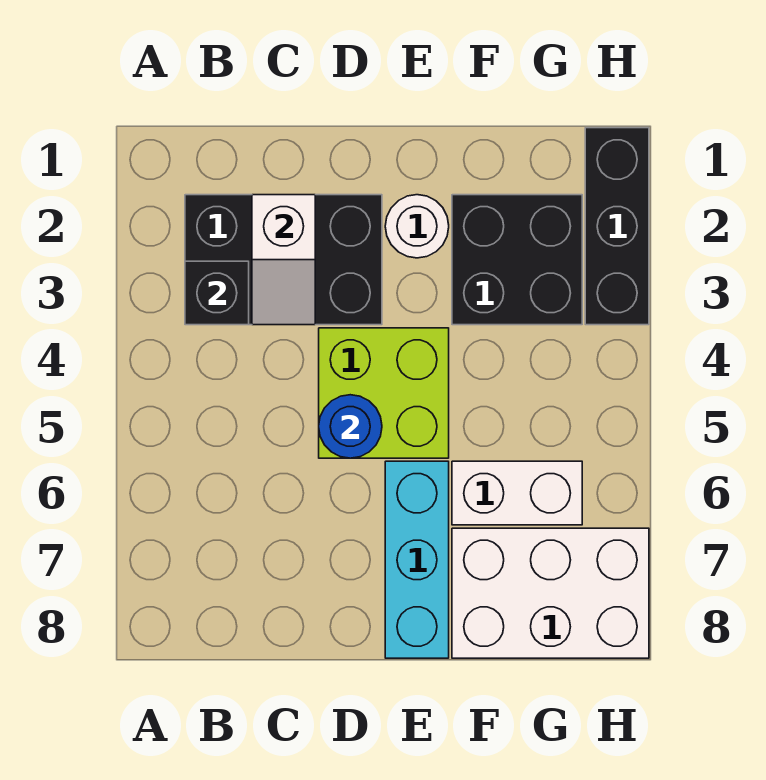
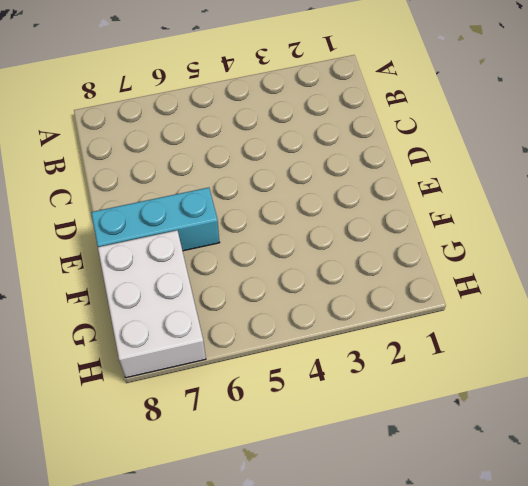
none -> black brick B2:D3 level 1
none -> lime brick D4:E5 level 1

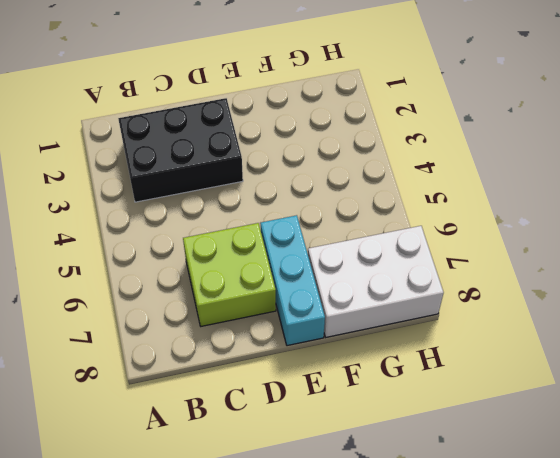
lime brick C6:D7 level 1 -> lime brick D4:E5 level 1
none -> white round brick E2 level 1
none -> black brick F2:G3 level 1

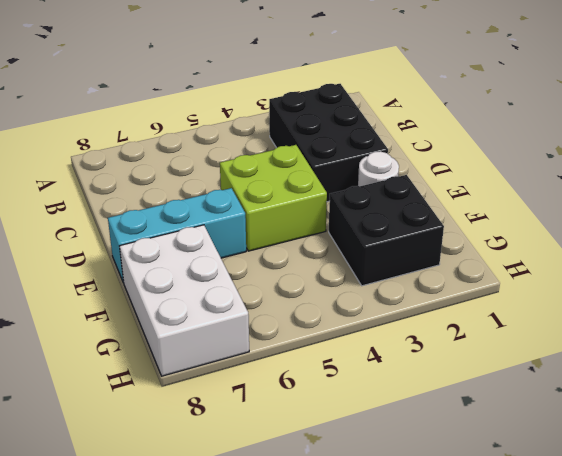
none -> white brick F6:G6 level 1
none -> black brick H1:H3 level 1

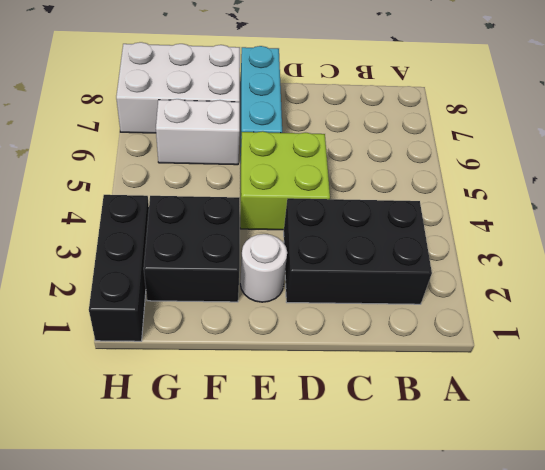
none -> black brick B3 level 2
none -> white slope C2:C3 level 2 top 2

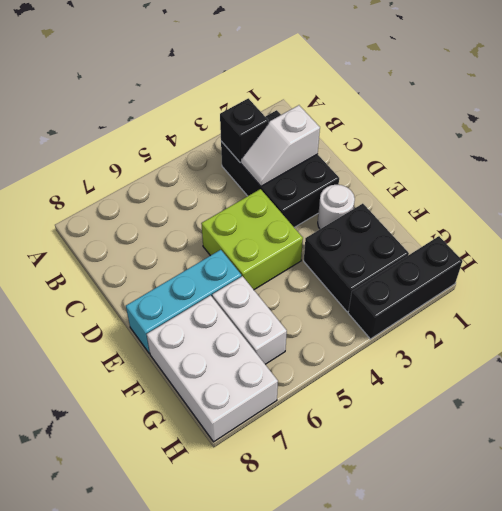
none -> blue round brick D5 level 2

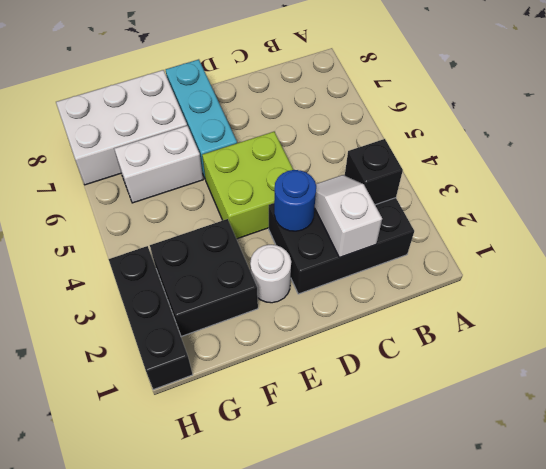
blue round brick D3 level 2 -> blue round brick D5 level 2

